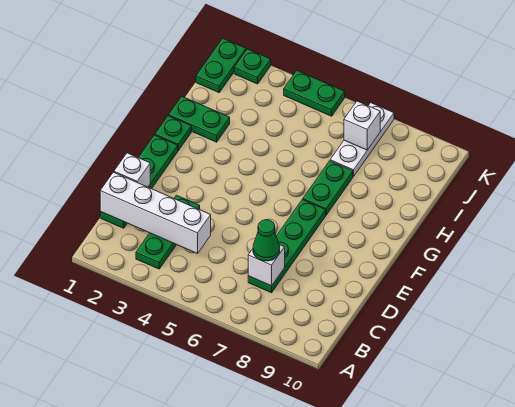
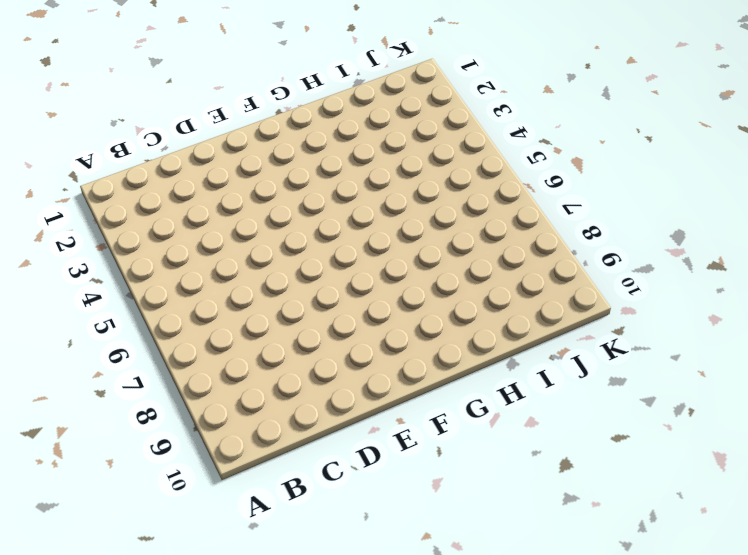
none -> green plate B3:D3 level 1
none -> green plate C1:F1 level 1
none -> green plate C7:F7 level 1

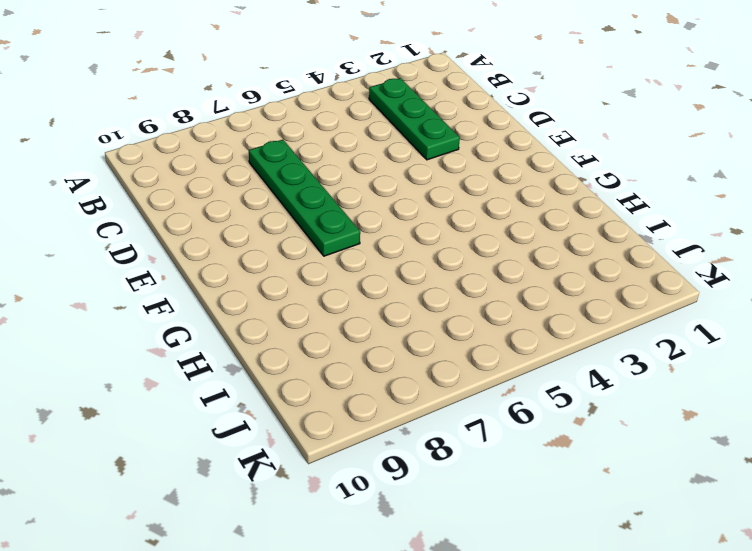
none -> green plate C1:F1 level 1
none -> green plate G1 level 1
none -> green plate G7:H7 level 1

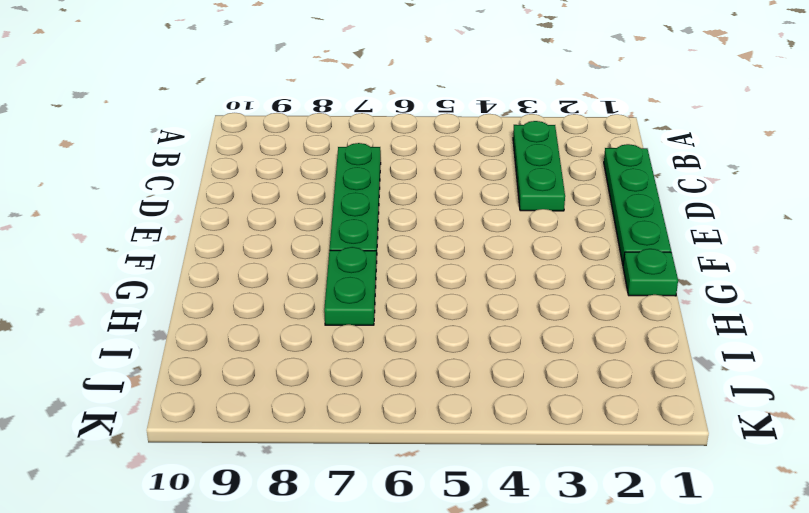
none -> green plate H1:H2 level 1
none -> white plate I7:K7 level 1
none -> green plate J1:K1 level 1

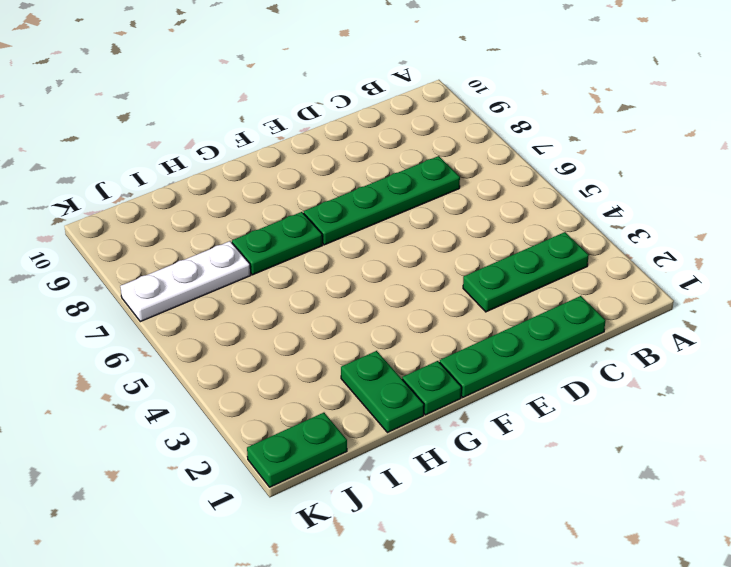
none -> green plate K2 level 1
none -> green plate K4:K5 level 1
none -> white brick C1:C4 level 2

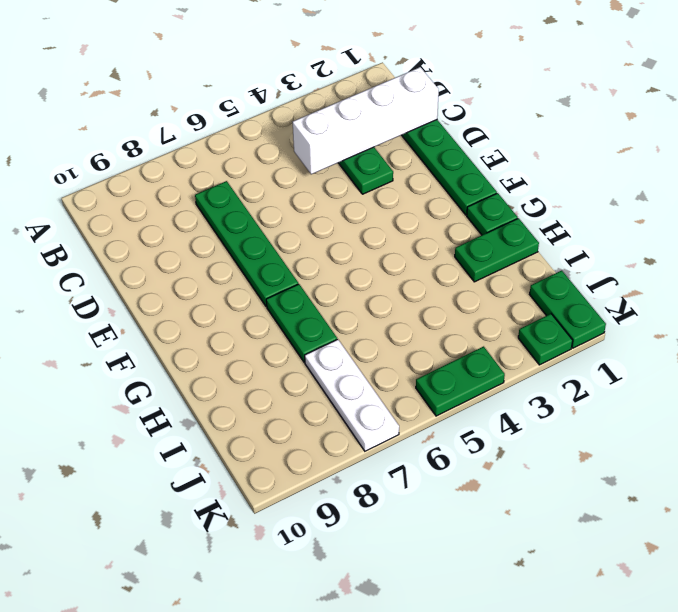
none -> white brick C7 level 2
none -> white brick D1 level 2
none -> white brick J7 level 2

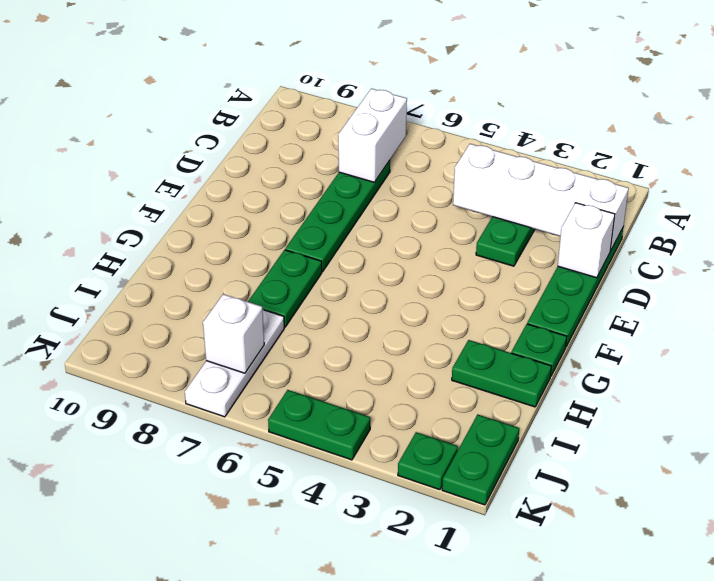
white brick B7:C7 level 2 -> white brick C7 level 2
none -> green cone C7 level 3

